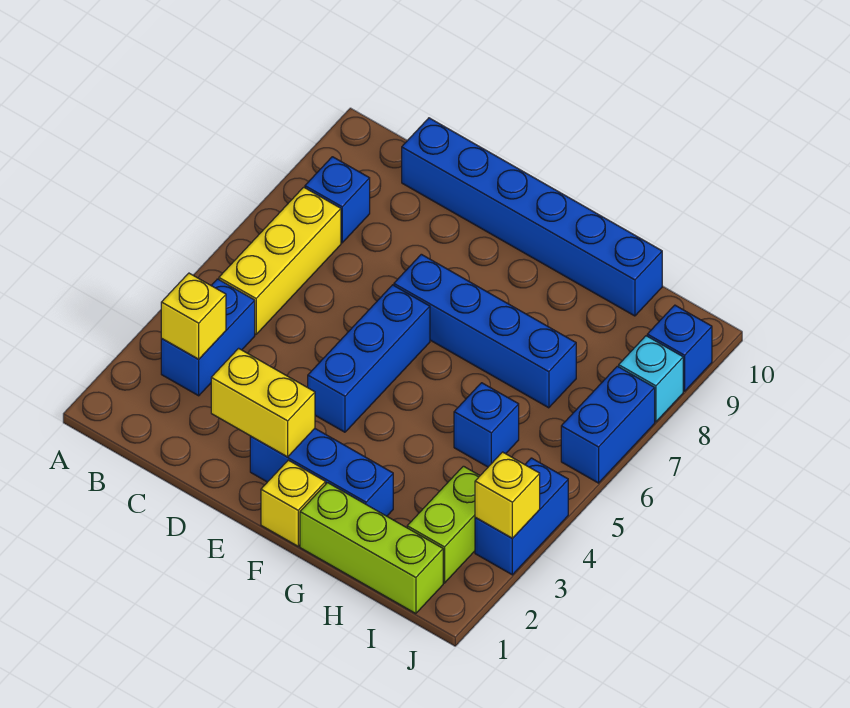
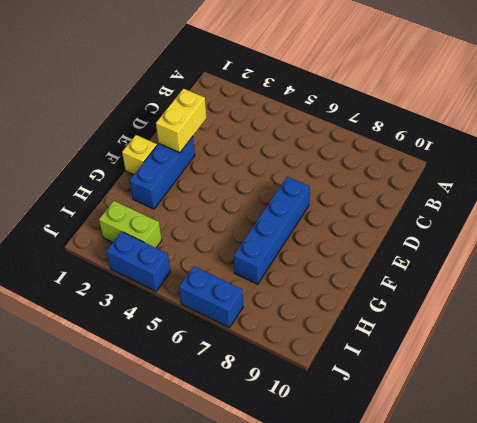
none -> blue brick B3:B4 level 1
none -> yellow brick B5:B7 level 1
none -> blue brick B8 level 1

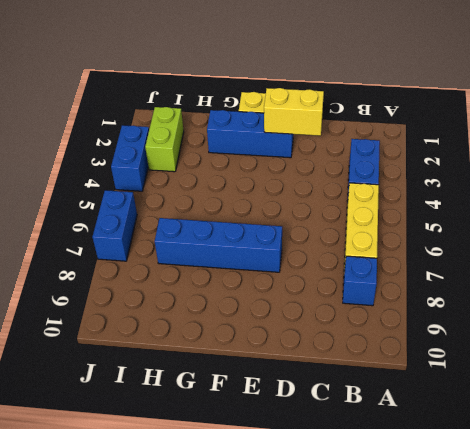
none -> blue brick C10:H10 level 1
none -> blue brick E4:E6 level 1
none -> lime brick G1:I1 level 1

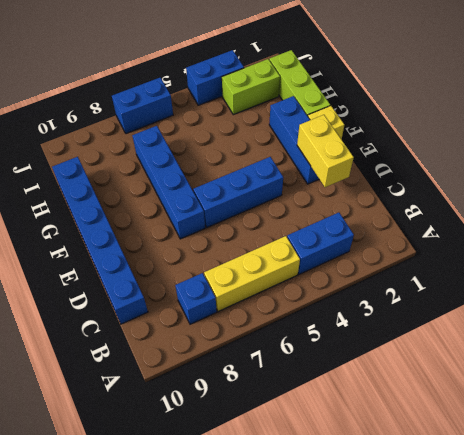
none -> blue brick H5 level 1
none -> cyan brick J8 level 1
none -> blue brick J9 level 1

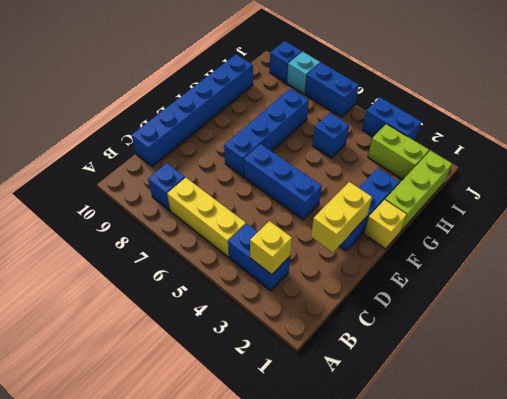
none -> yellow brick J3 level 2

